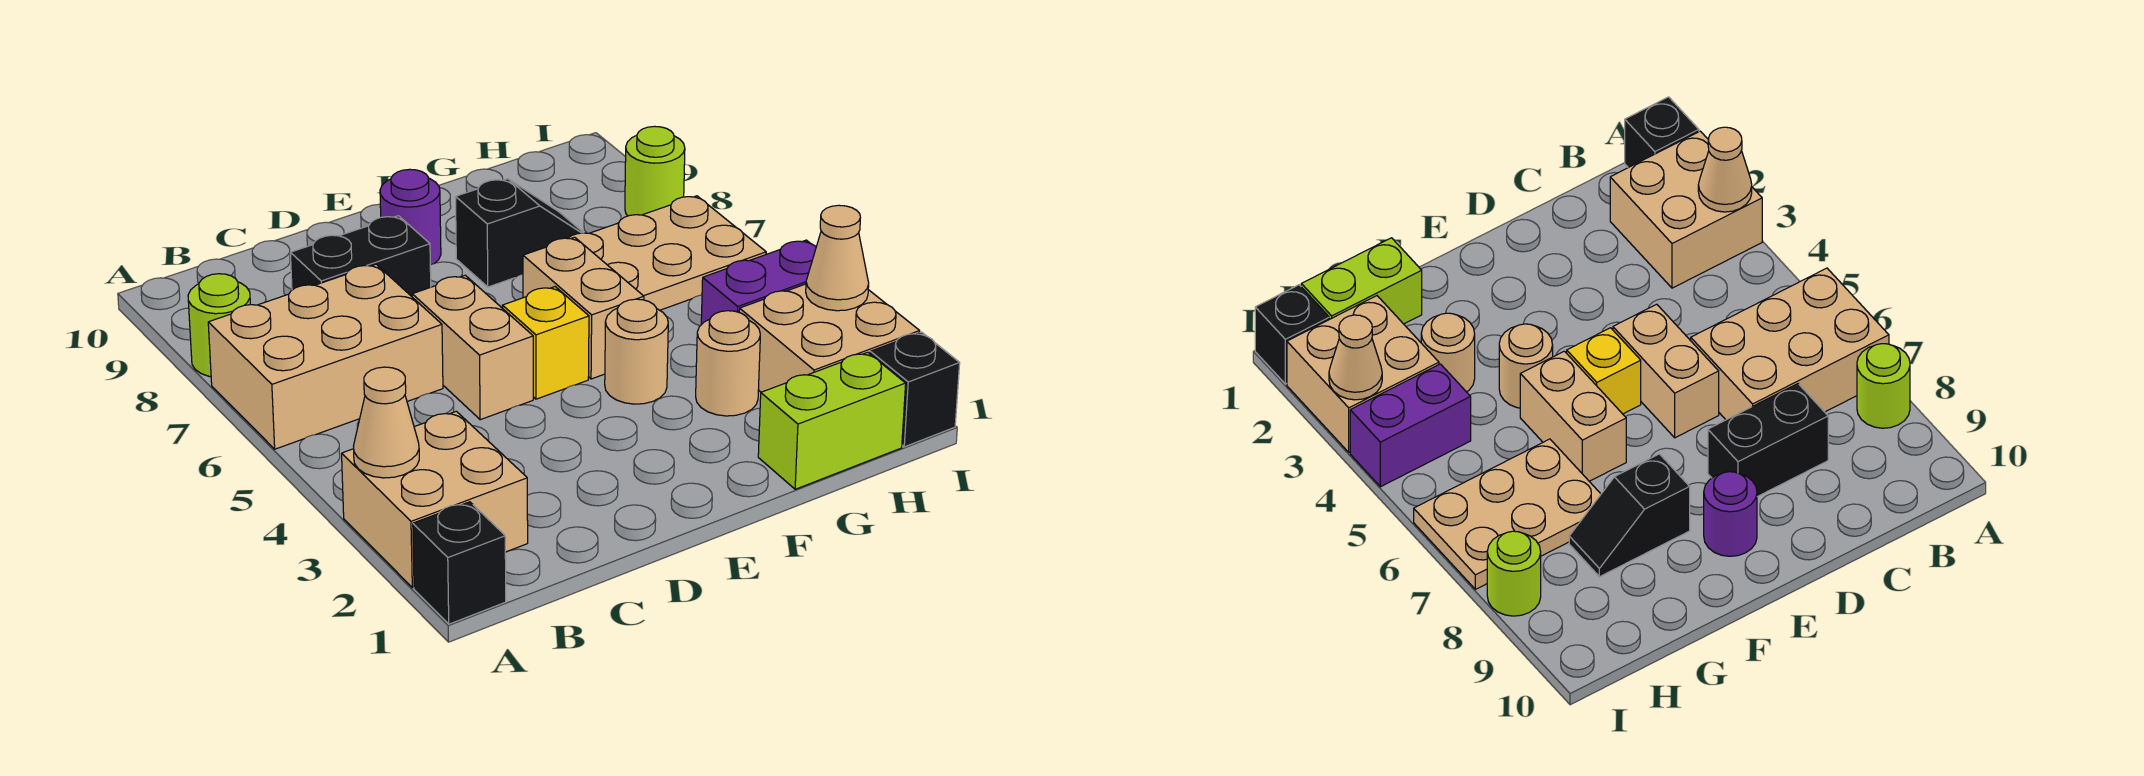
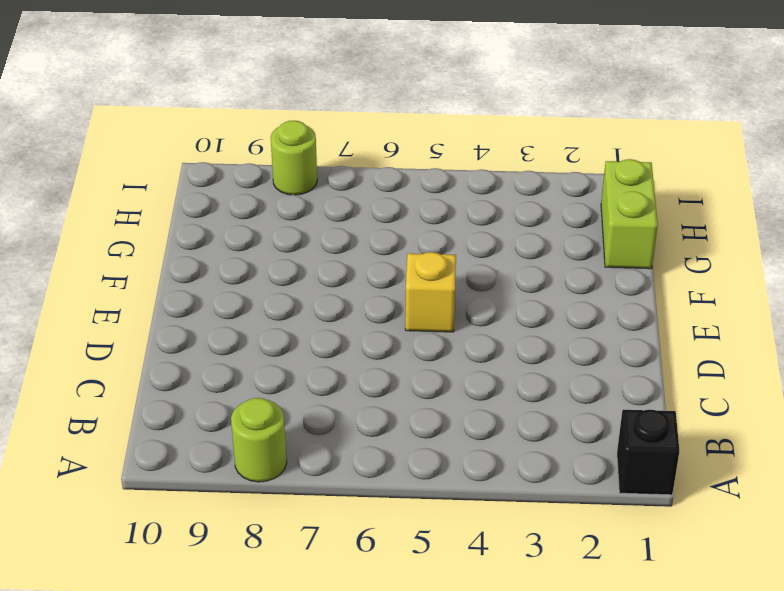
none -> tan brick A2:B3 level 1
none -> tan brick A6:C7 level 1
none -> black brick C8:D8 level 1

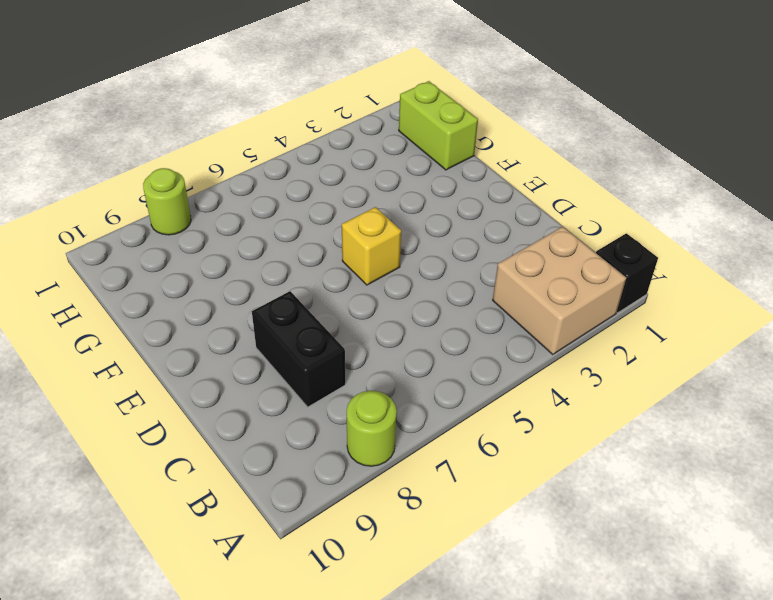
none -> tan brick A6:C7 level 1
none -> tan brick D5:D6 level 1
none -> purple round brick E9 level 1

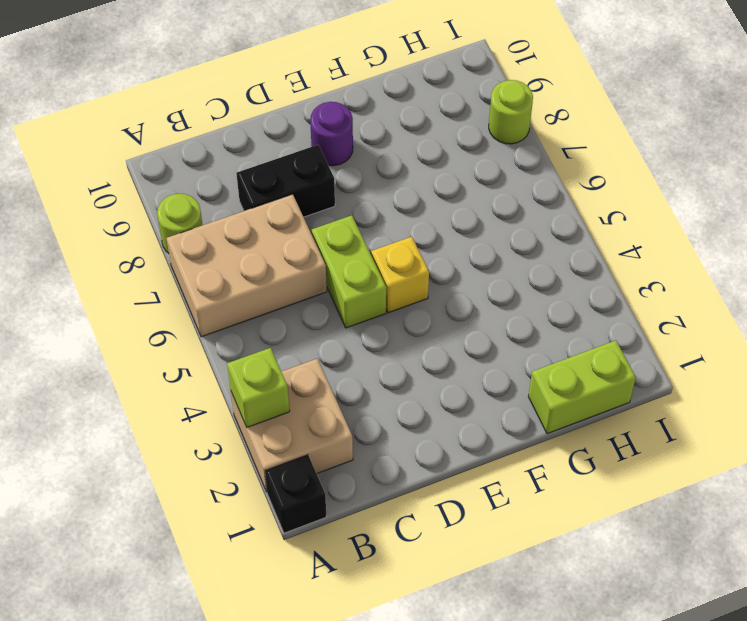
lime brick A3 level 2 -> tan cone A3 level 2
lime brick D5:D6 level 1 -> tan brick D5:D6 level 1
none -> tan round brick F4 level 1
none -> tan brick F5:F6 level 1
none -> black slope F8:G8 level 1 top F

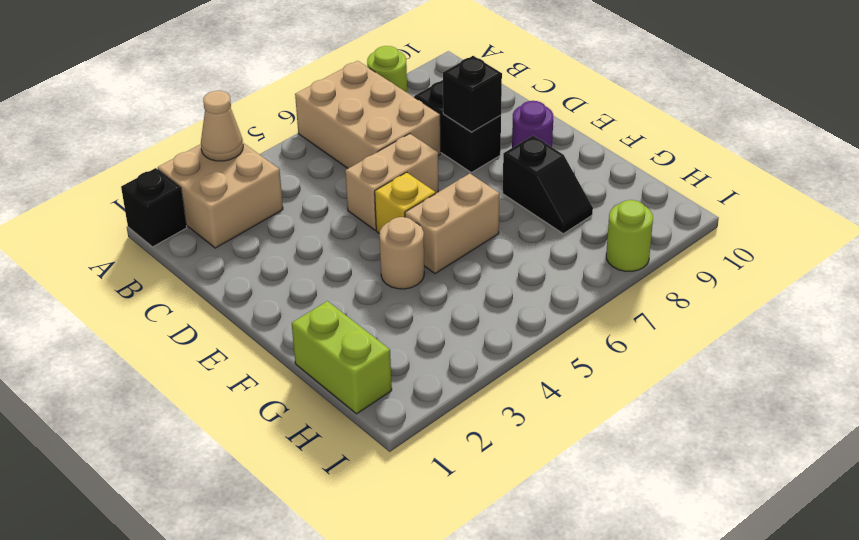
black brick D8 level 2 -> black brick I1 level 1
none -> tan round brick G3 level 1
none -> tan plate G6:I7 level 1
none -> tan brick H2:I3 level 1

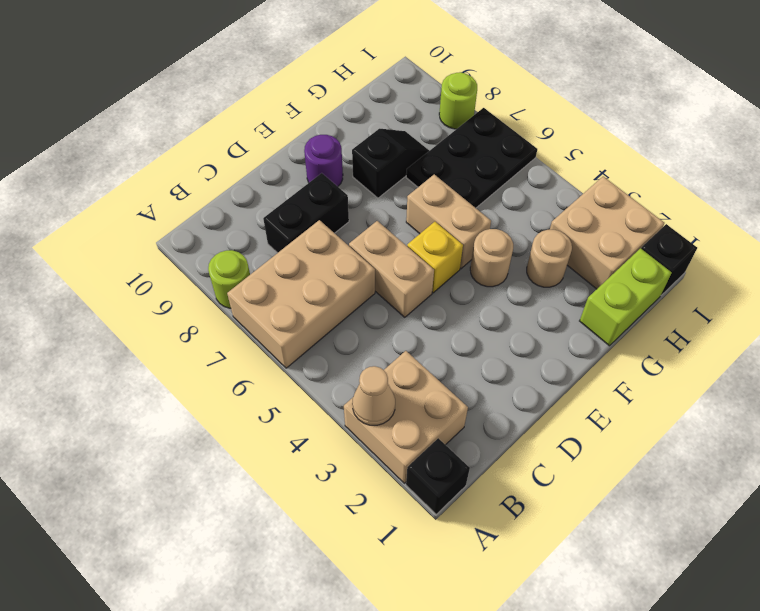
black plate G6:I7 level 1 -> tan plate G6:I7 level 1
none -> purple brick H4:I4 level 1
none -> tan cone I3 level 2

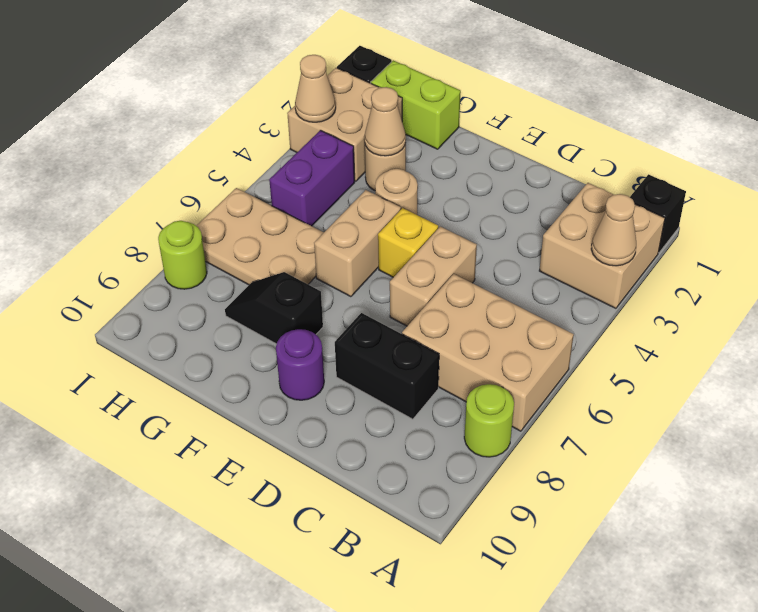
tan cone G3 level 2 -> none
purple brick H4:H5 level 1 -> purple brick H4:I4 level 1

